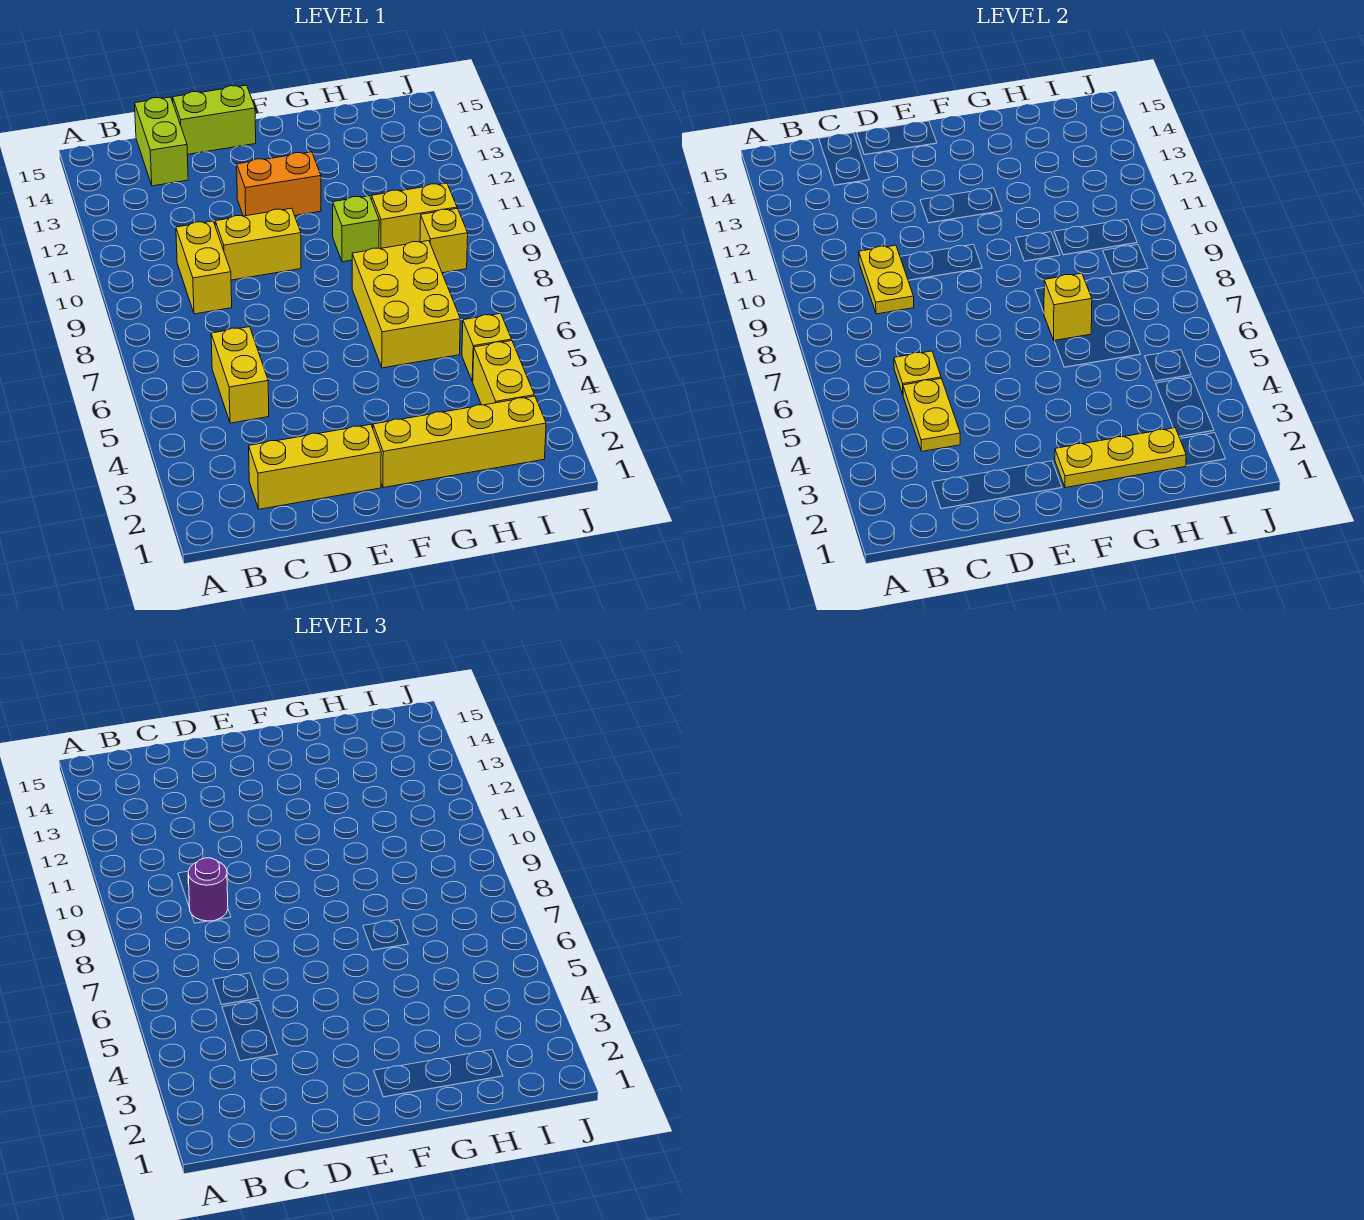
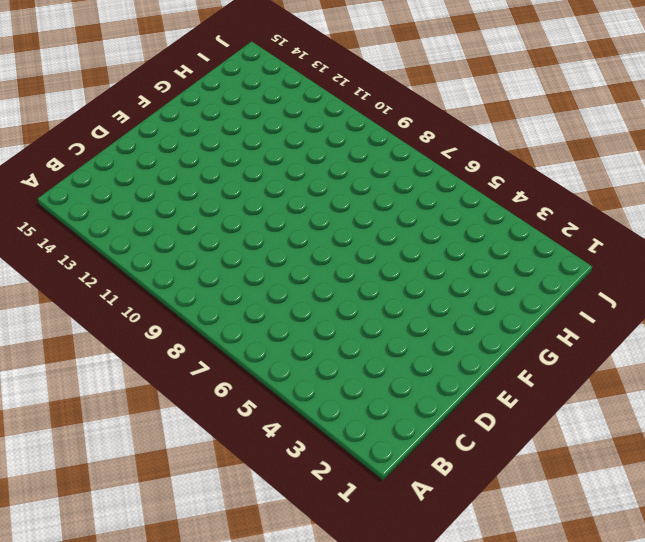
none -> yellow brick C2:E2 level 1
none -> yellow brick C5:C6 level 1
none -> yellow brick C9:C10 level 1

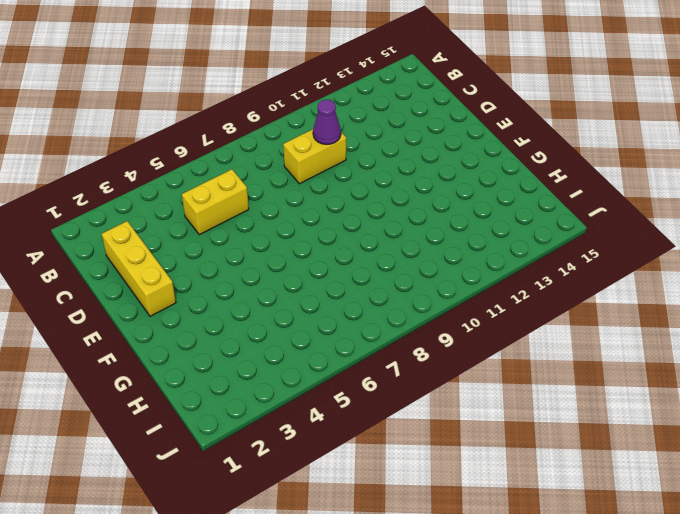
purple cone C10 level 2 -> yellow plate C9:C10 level 2
none -> lime brick C14:C15 level 1
none -> yellow brick D10:E10 level 1
none -> lime brick D15:E15 level 1

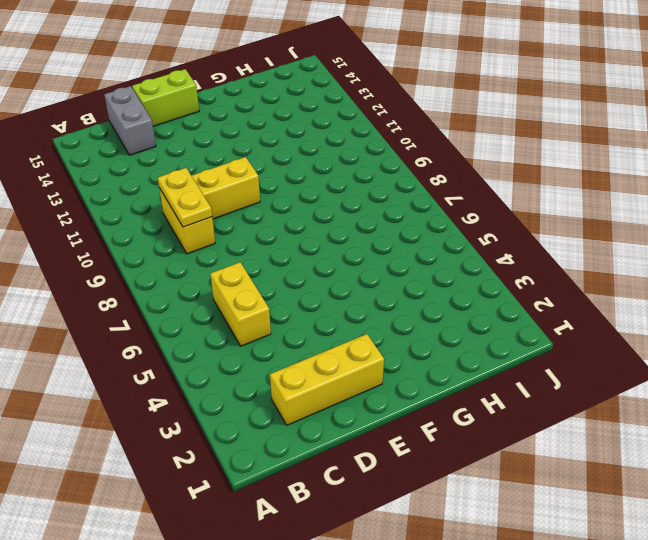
grey brick C14:C15 level 1 -> lime brick C14:C15 level 1
none -> orange brick E12:F12 level 1
none -> yellow brick F2:I2 level 1
none -> yellow brick G6:H8 level 1

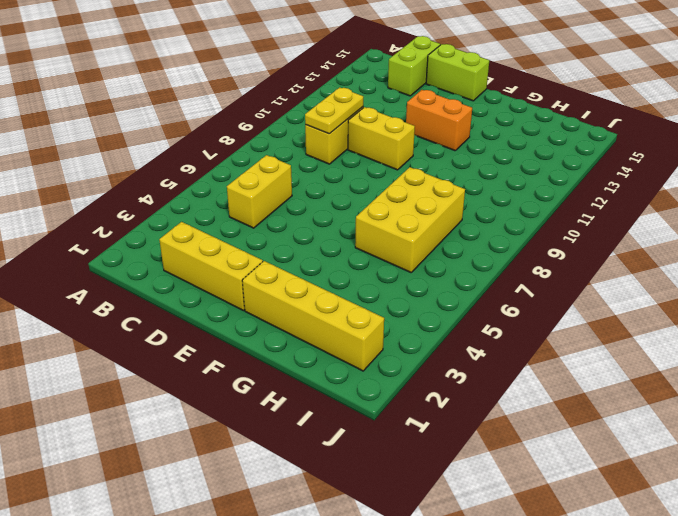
none -> lime brick G10 level 1
none -> yellow brick H10:I10 level 1
none -> yellow brick I3:I4 level 1

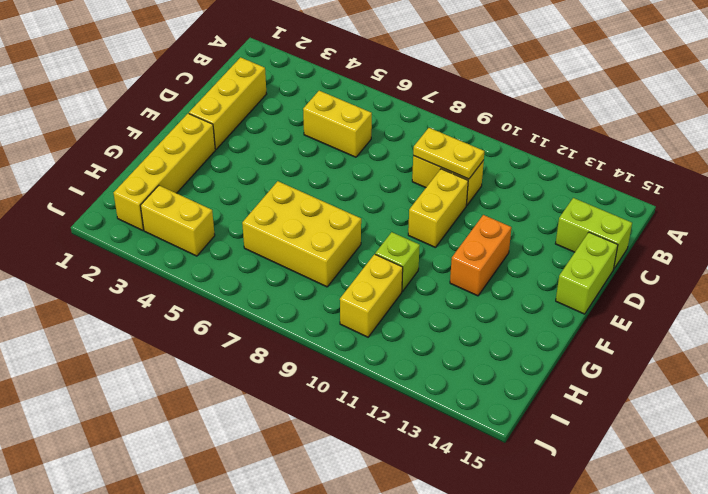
none -> yellow brick I5 level 1
none -> yellow brick I9 level 1
none -> yellow plate C4:C5 level 2

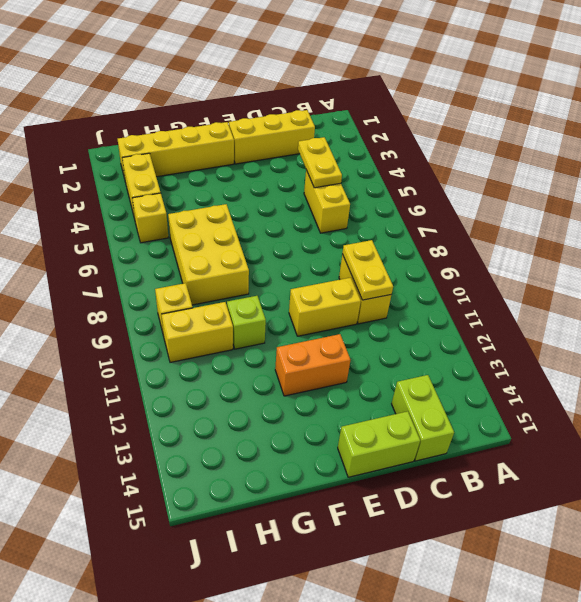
none -> yellow plate C6 level 2
none -> yellow plate F2:H2 level 2
none -> yellow brick G7 level 2

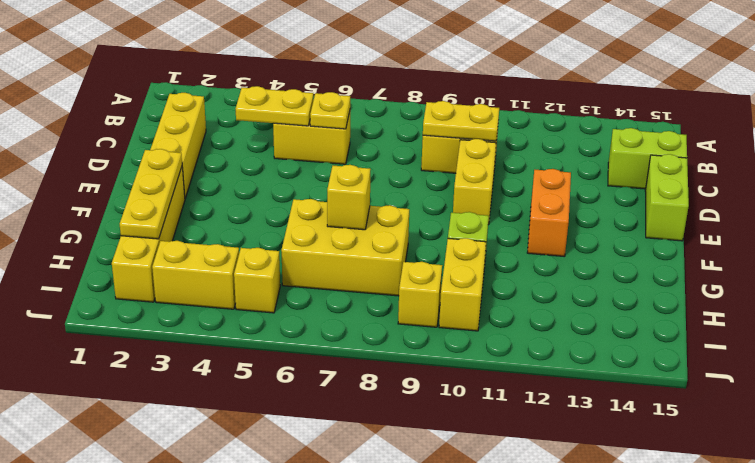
none -> purple round brick C9 level 3

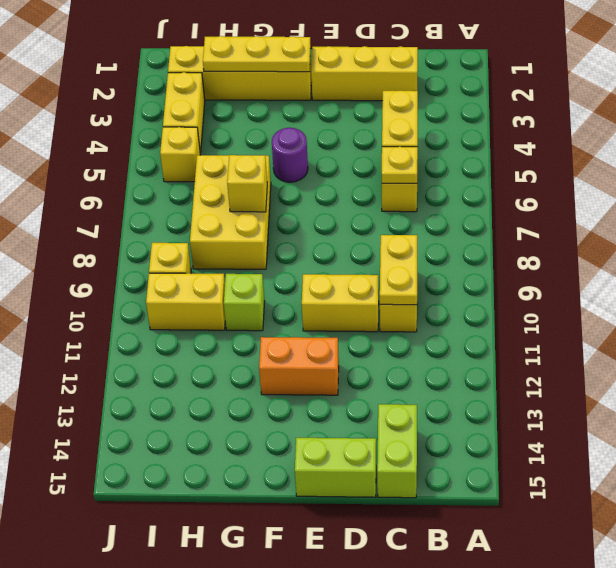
purple round brick F5 level 1 -> purple round brick C9 level 3

